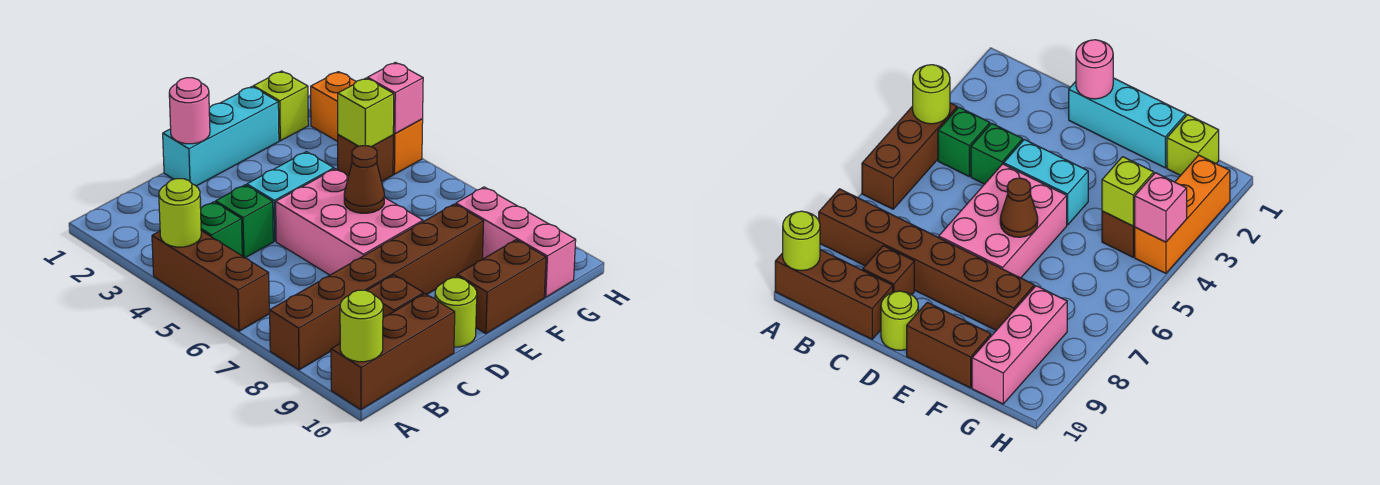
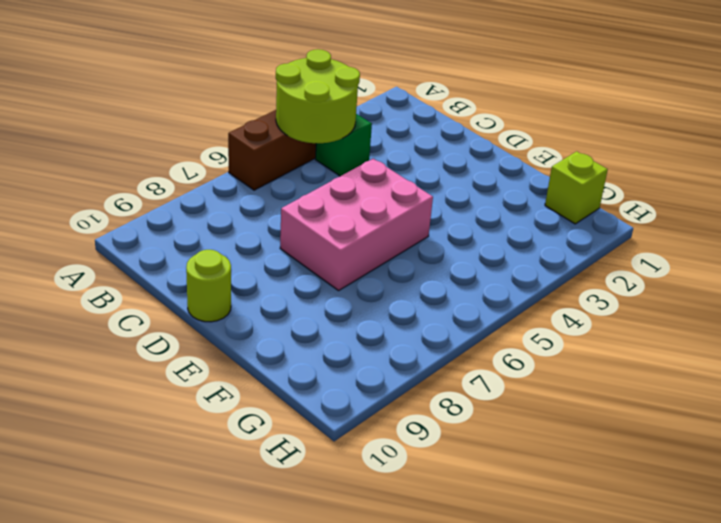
lime round brick A4:B5 level 2 -> lime round brick A4 level 2
none -> brown brick A8:F8 level 1
none -> brown brick A10:C10 level 1
none -> green brick C4 level 1

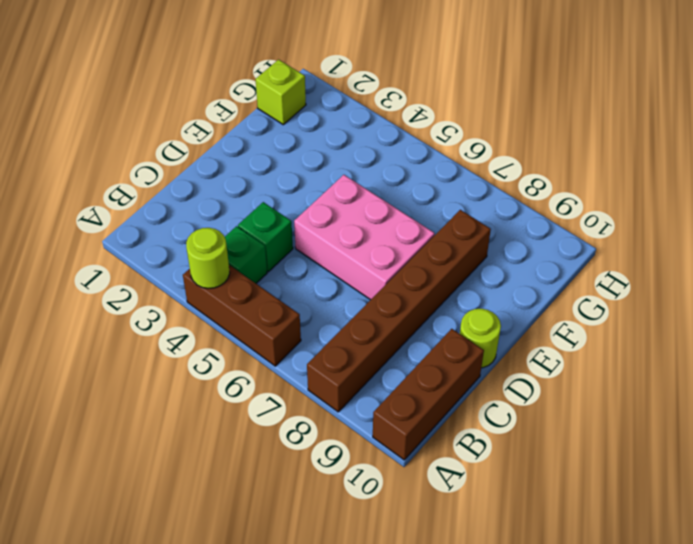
none -> brown brick C9 level 1
none -> cyan brick D1:F1 level 1
none -> cyan brick D4:E4 level 1

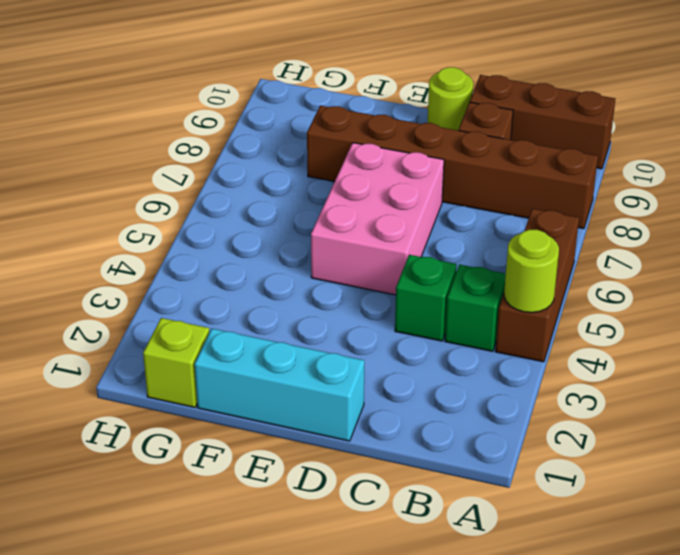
none -> cyan brick D4:E4 level 1
none -> brown brick E10:F10 level 1
none -> brown brick G4 level 1

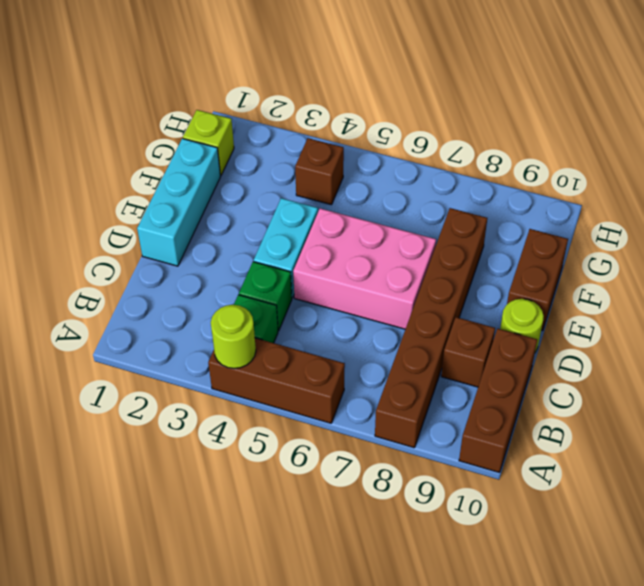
none -> pink brick G8:G10 level 1
none -> orange brick H2:H4 level 1
none -> lime round brick A10 level 2

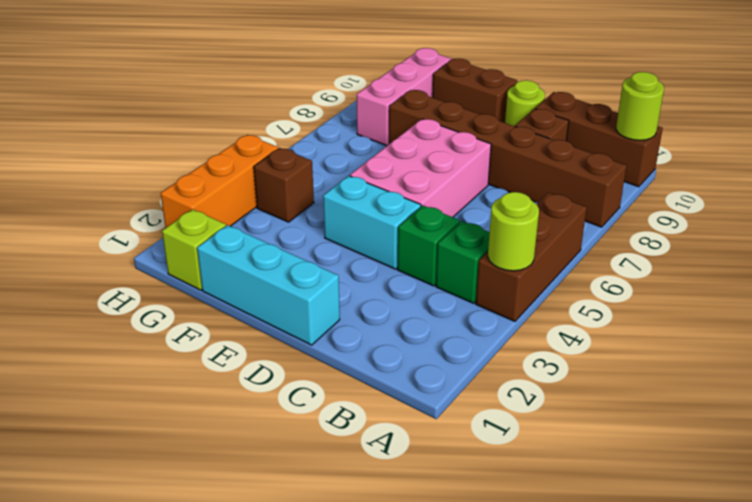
none -> pink round brick D1 level 2
none -> brown cone E6 level 2
none -> lime brick G4 level 2

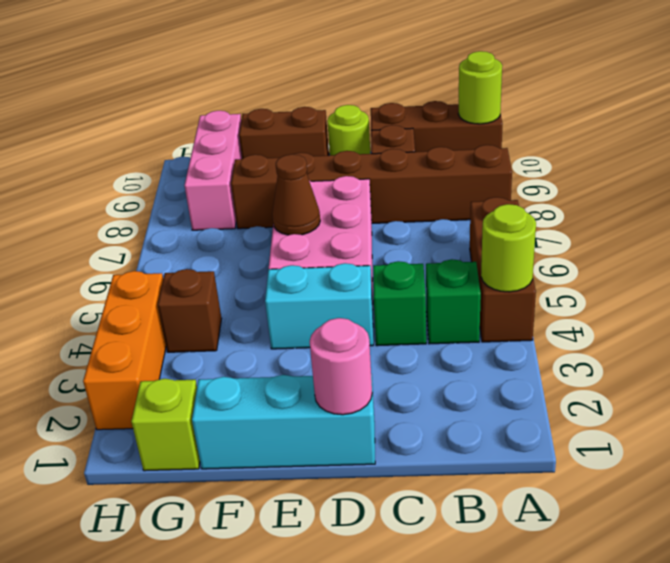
none -> lime brick G4 level 2
none -> pink brick H4 level 2

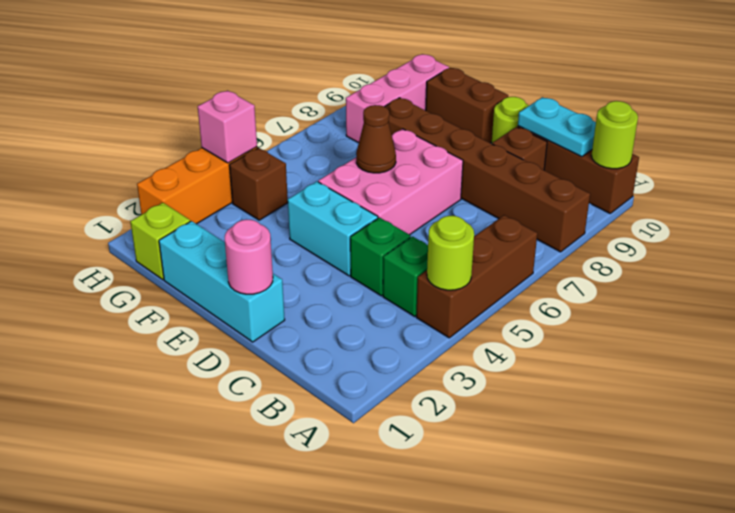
cyan plate B10:C10 level 2 -> none
none -> lime brick G4 level 2

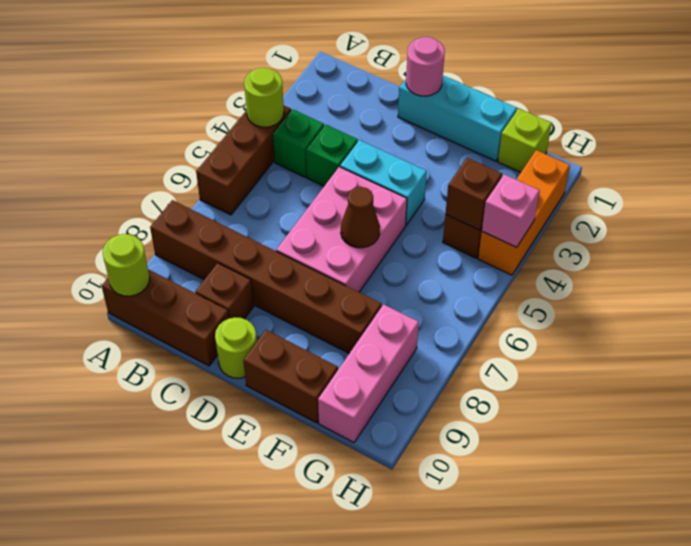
brown brick G4 level 2 -> lime brick G4 level 2

